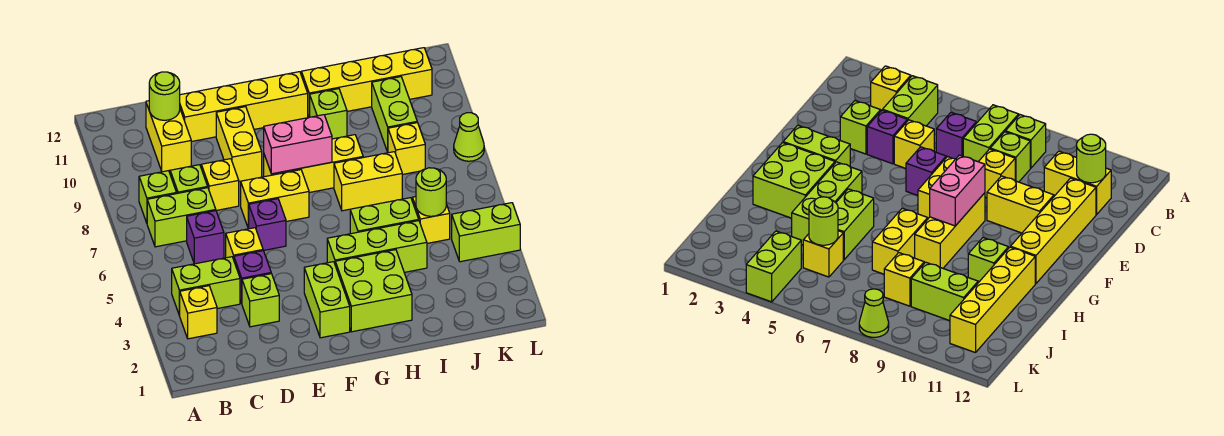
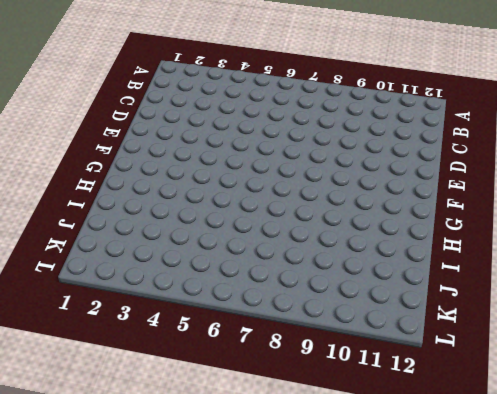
none -> yellow brick B3 level 1
none -> lime brick B4:C4 level 1
none -> lime brick B7:C7 level 1
none -> lime brick B8 level 1

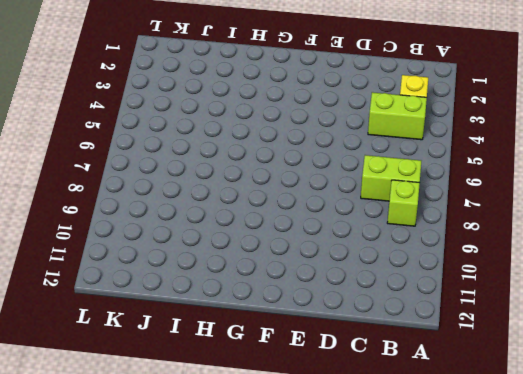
none -> purple brick C6 level 1
none -> lime brick C8 level 1
none -> yellow brick C10:C11 level 1
none -> lime brick D3 level 1

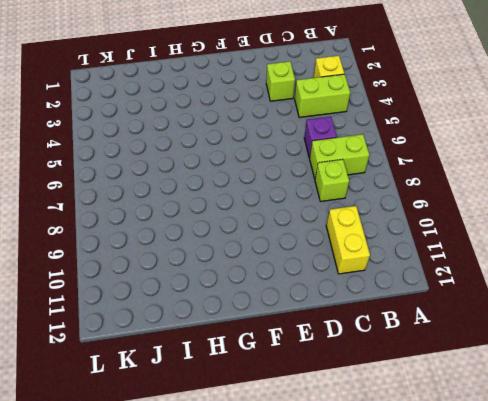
none -> lime brick B8 level 1
none -> purple brick D4 level 1
none -> yellow brick D5 level 1
none -> yellow brick D8 level 1

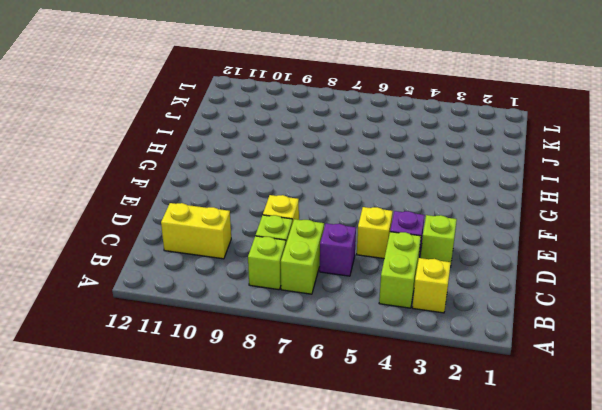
none -> yellow brick D11:G11 level 1
none -> purple brick E6 level 1
none -> yellow brick E7:F7 level 1
none -> yellow brick E9:E10 level 1

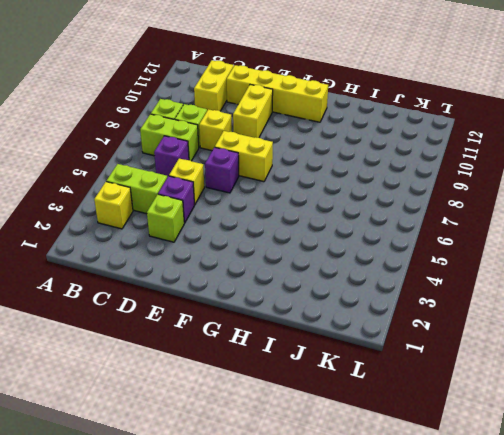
none -> lime brick F2:F3 level 1
none -> yellow brick F8:H8 level 1
none -> lime brick G2:H3 level 1
none -> lime brick G4:I4 level 1

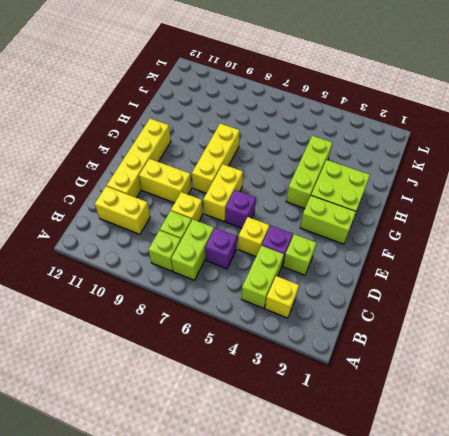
none -> lime brick H5:I5 level 1
none -> yellow brick H7:I7 level 1
none -> lime brick H10 level 1
none -> yellow brick H11:K11 level 1

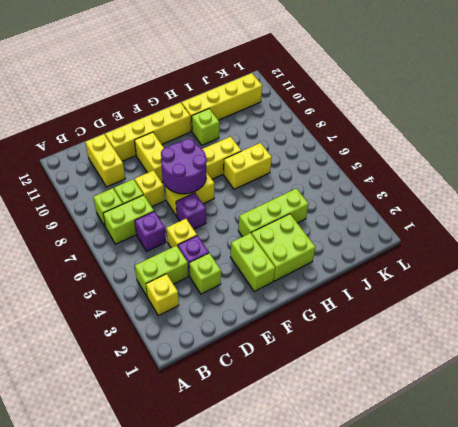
purple round brick E7:F8 level 2 -> pink brick F8:G8 level 2
none -> lime brick H5:I5 level 1
none -> yellow brick J5 level 1
none -> yellow brick J8 level 1
none -> lime brick J9:J10 level 1

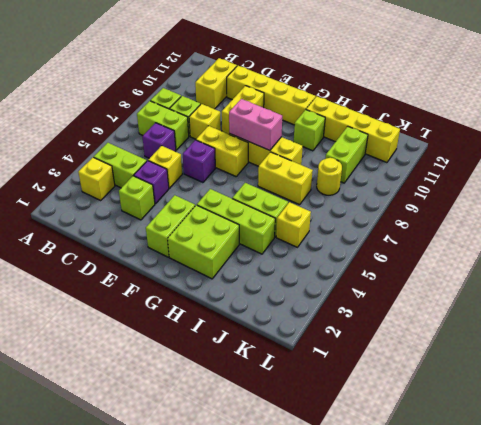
yellow round brick J8 level 1 -> yellow brick J8 level 1
none -> lime brick K4:L4 level 1
none -> lime cone L8 level 1
none -> lime round brick C11 level 2
none -> lime round brick J5 level 2

